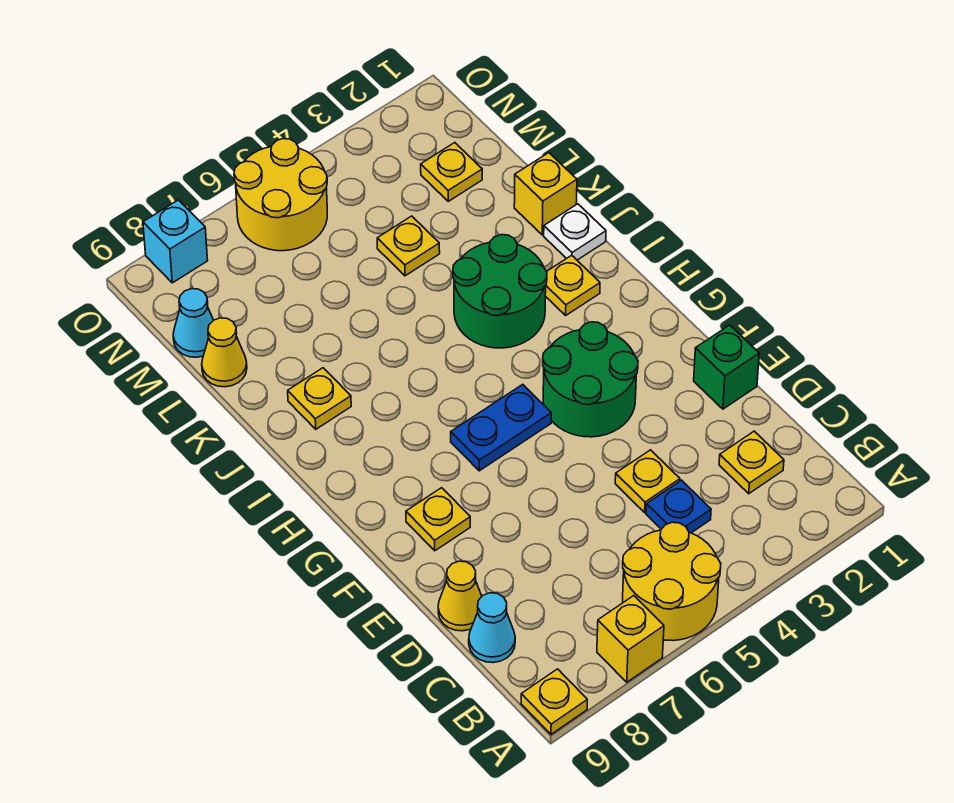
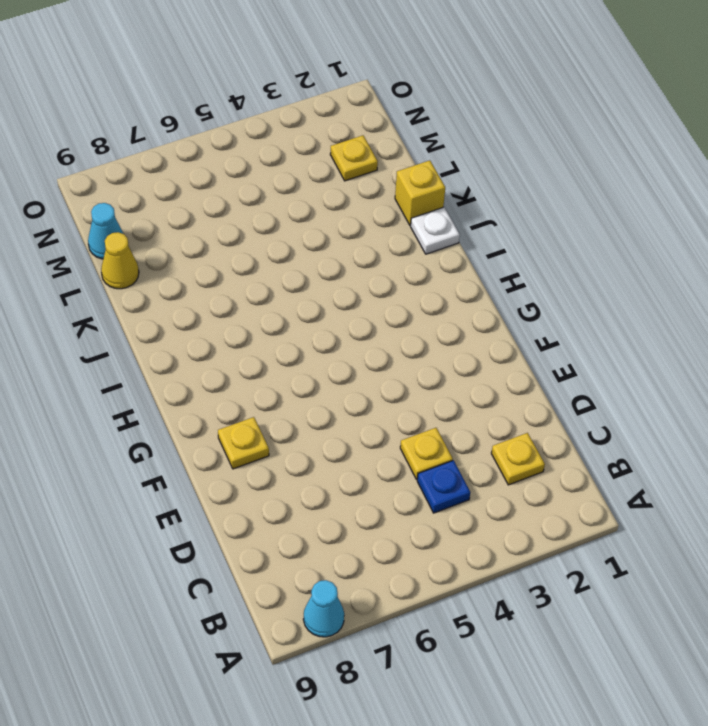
cyan cone A8 level 1 -> cyan cone C9 level 1
none -> yellow round brick A5:B6 level 1
none -> yellow brick A7 level 1
none -> yellow plate A9 level 1

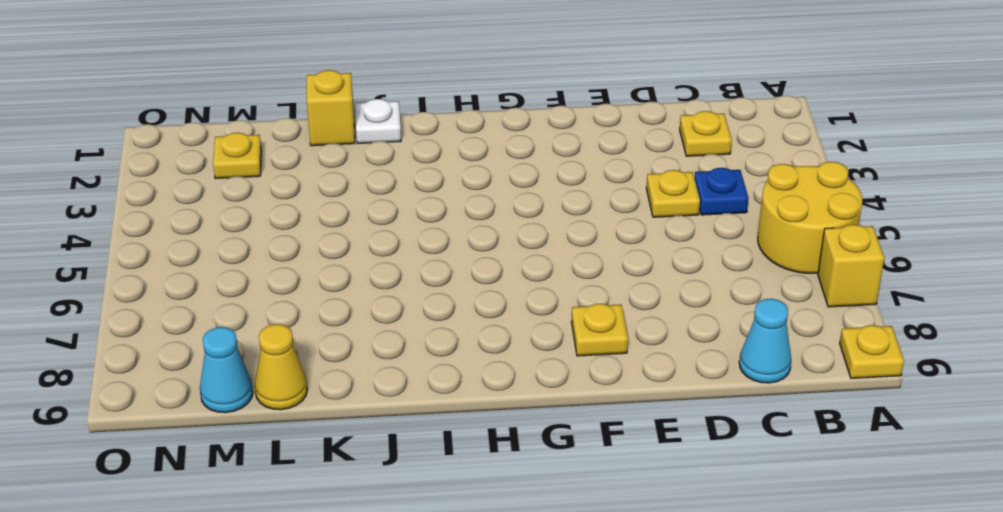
none -> yellow cone D9 level 1
none -> green brick E1 level 1
none -> green round brick F3:G4 level 1

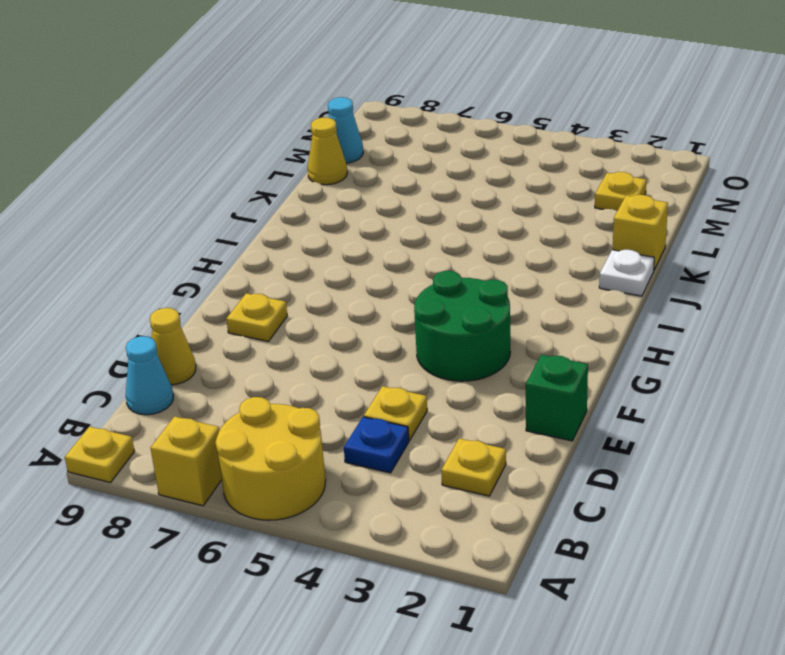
none -> blue plate G5:G6 level 1
none -> yellow plate I2 level 1
none -> green round brick I3:J4 level 1

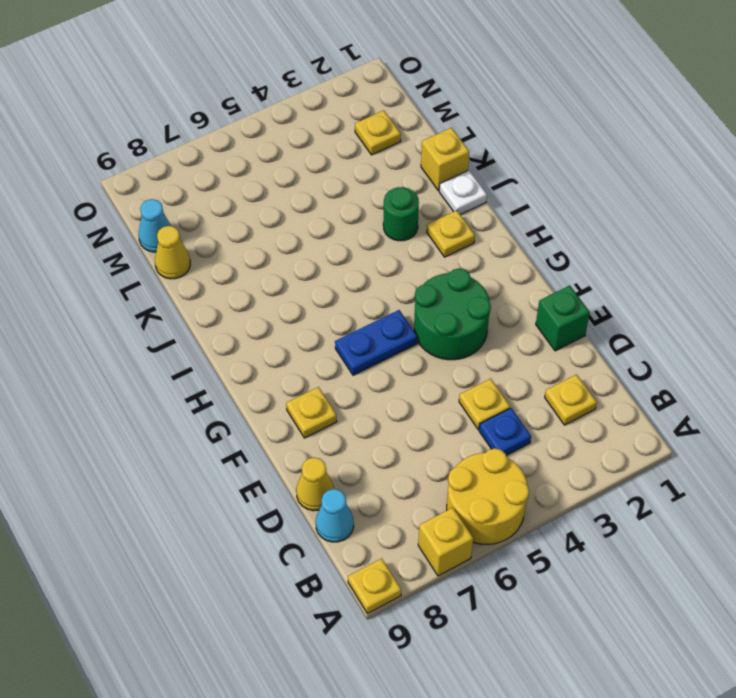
green round brick J3 level 1 -> green round brick I3:J4 level 1
none -> yellow plate J8 level 1
none -> yellow plate L4 level 1
none -> yellow round brick N5:O6 level 1

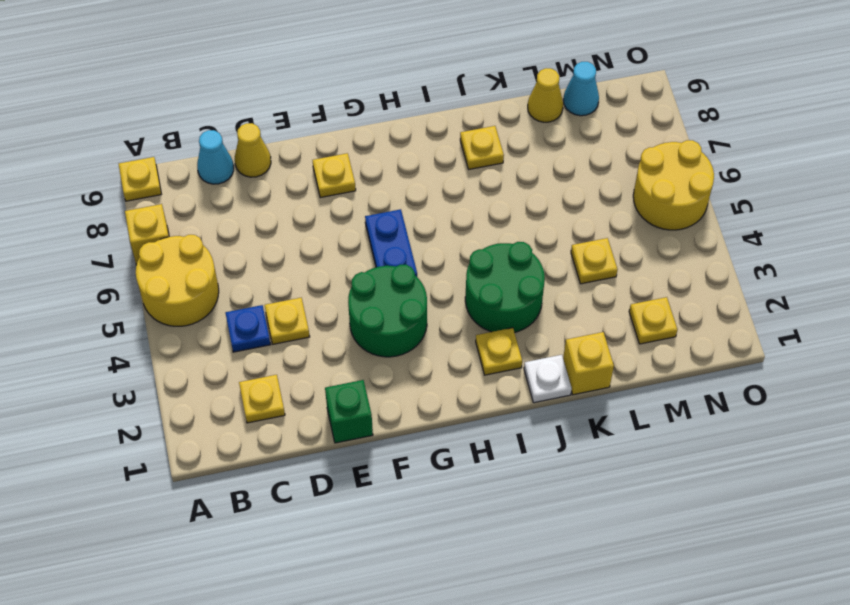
none -> cyan brick O8 level 1

